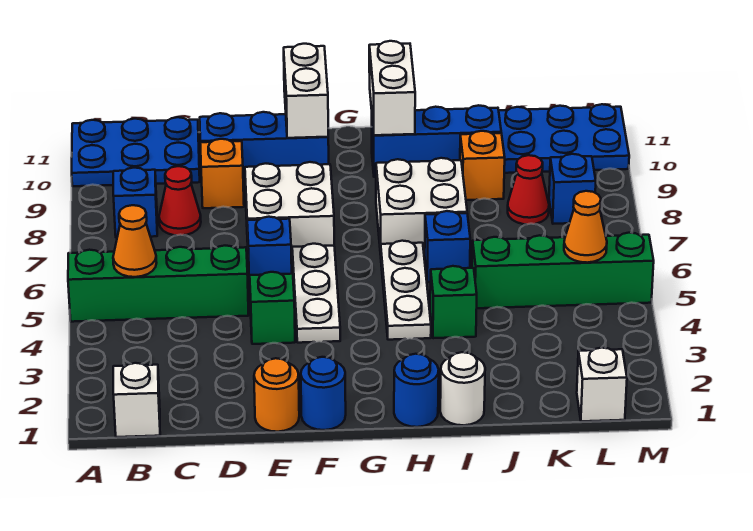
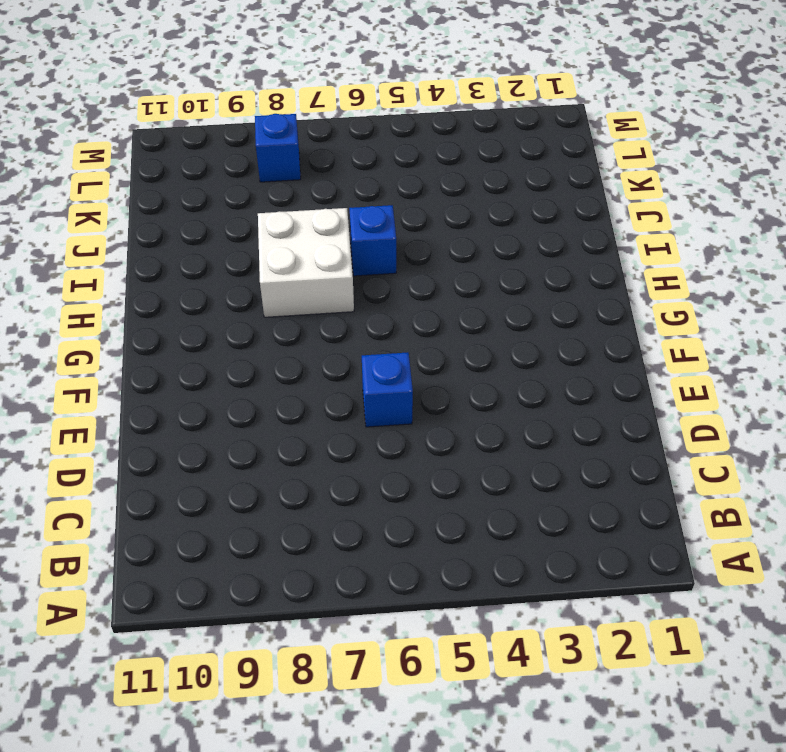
none -> green brick A5:D5 level 1
none -> blue plate A10:C11 level 1
none -> white brick B1 level 1
none -> blue brick B8 level 1

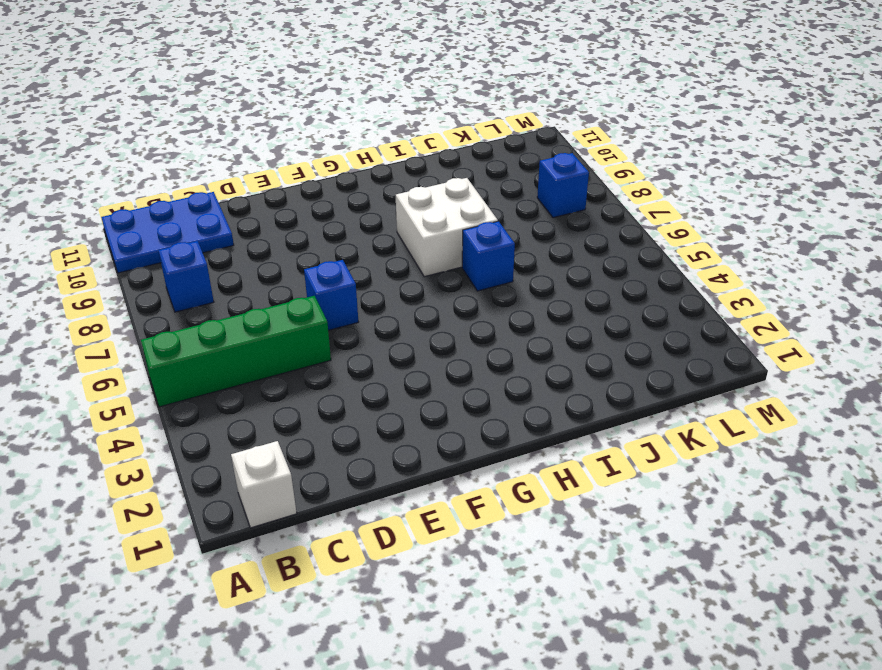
none -> red cone C8 level 1
none -> orange brick D9 level 1
none -> blue brick D10:F10 level 1
none -> orange round brick E1 level 1

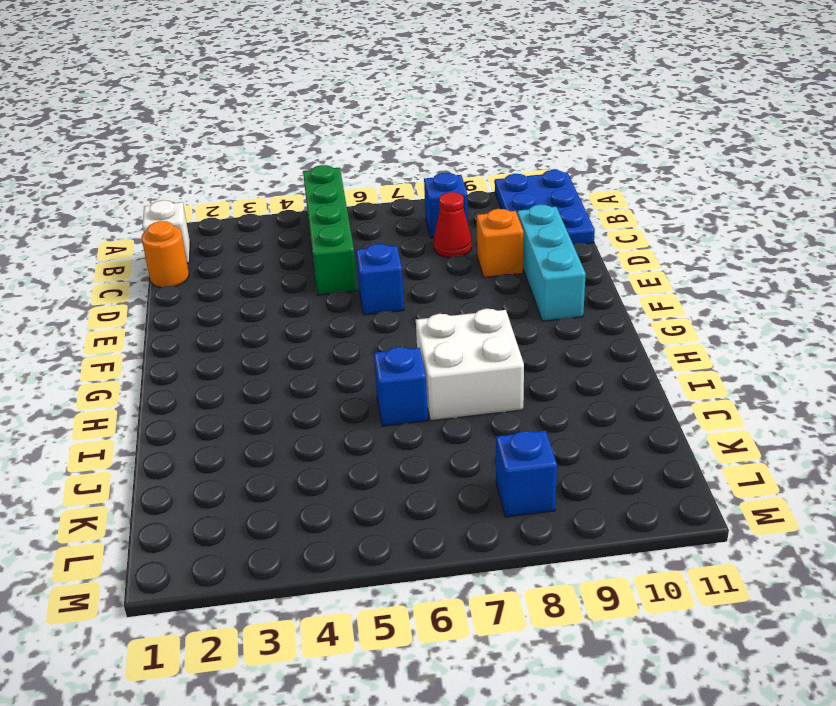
orange round brick C1 level 1 -> orange round brick E1 level 1
cyan brick D10:F10 level 1 -> blue brick D10:F10 level 1
none -> green brick E4 level 1
none -> white brick E7:F8 level 1
none -> blue round brick F1 level 1
none -> white plate F4:F6 level 1

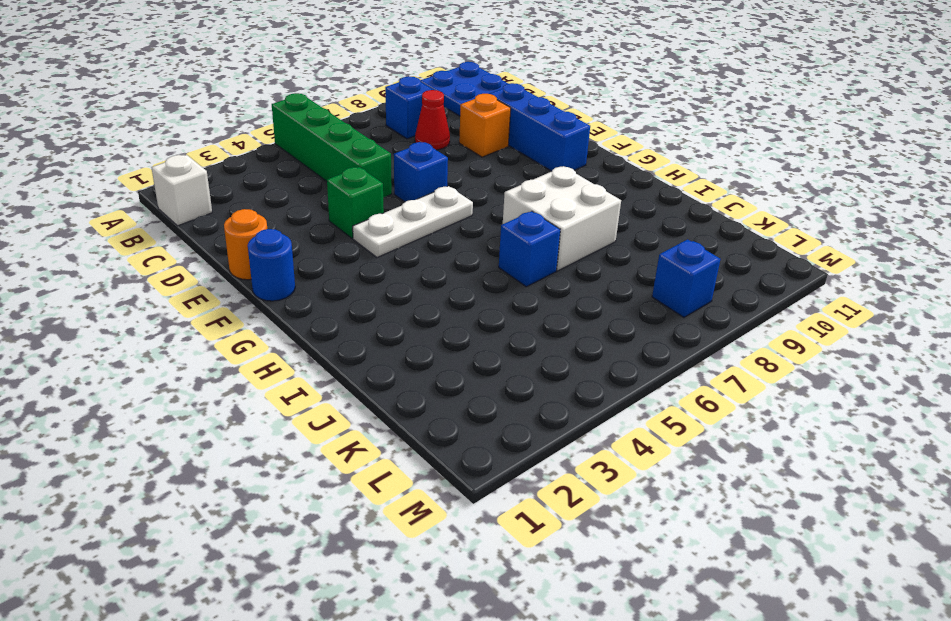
none -> white brick E7:F8 level 1
none -> blue round brick H1 level 1
none -> white plate H4:H6 level 1
none -> blue brick H10:J10 level 1

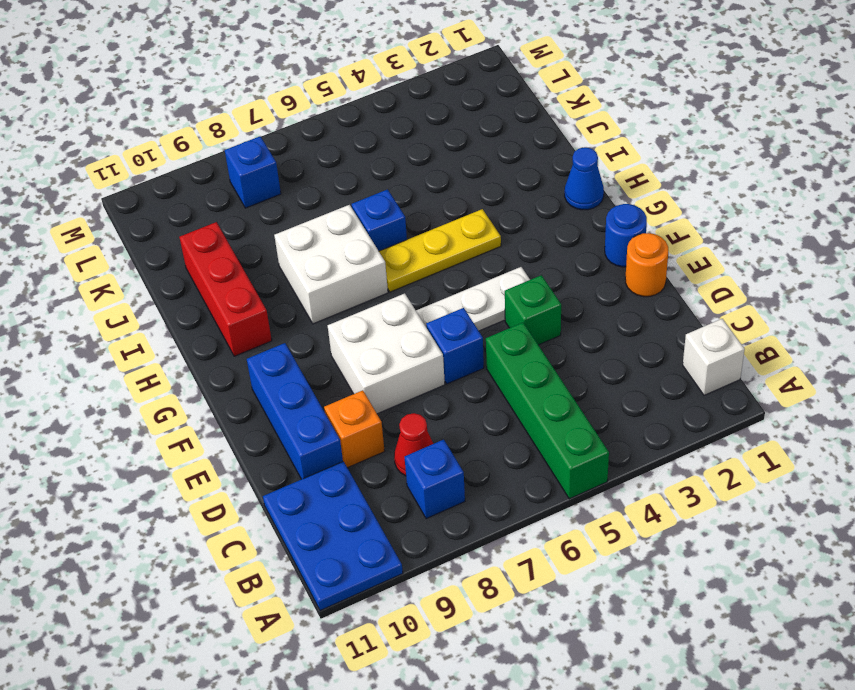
blue cone H1 level 1 -> blue round brick H1 level 1
yellow plate H4:H6 level 1 -> white plate H4:H6 level 1
red brick H10:J10 level 1 -> blue brick H10:J10 level 1
none -> white round brick I1 level 1
none -> green brick I4 level 1
none -> green brick J5:M5 level 1
none -> orange brick J9 level 1

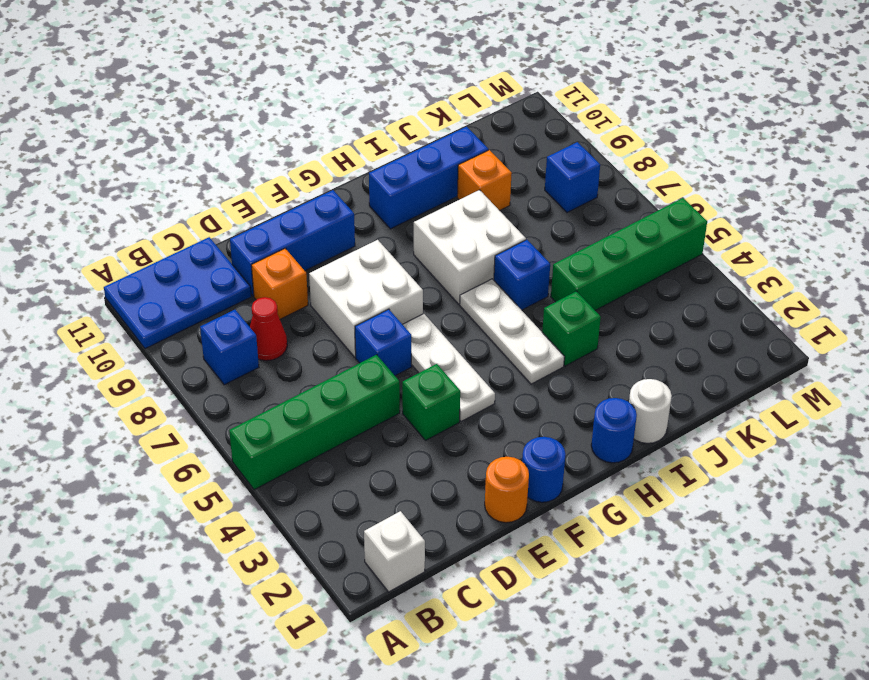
none -> red cone K8 level 1
none -> blue plate K10:M11 level 1
none -> white brick L1 level 1
none -> orange cone B5 level 2

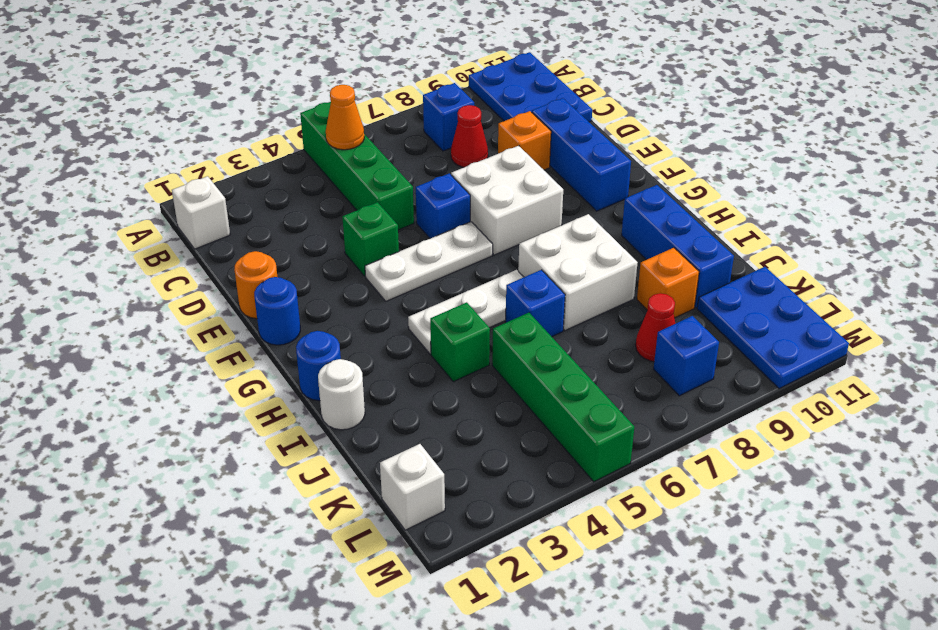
none -> white brick F10:F11 level 2
none -> white brick H10:H11 level 2
none -> orange cone L5 level 2

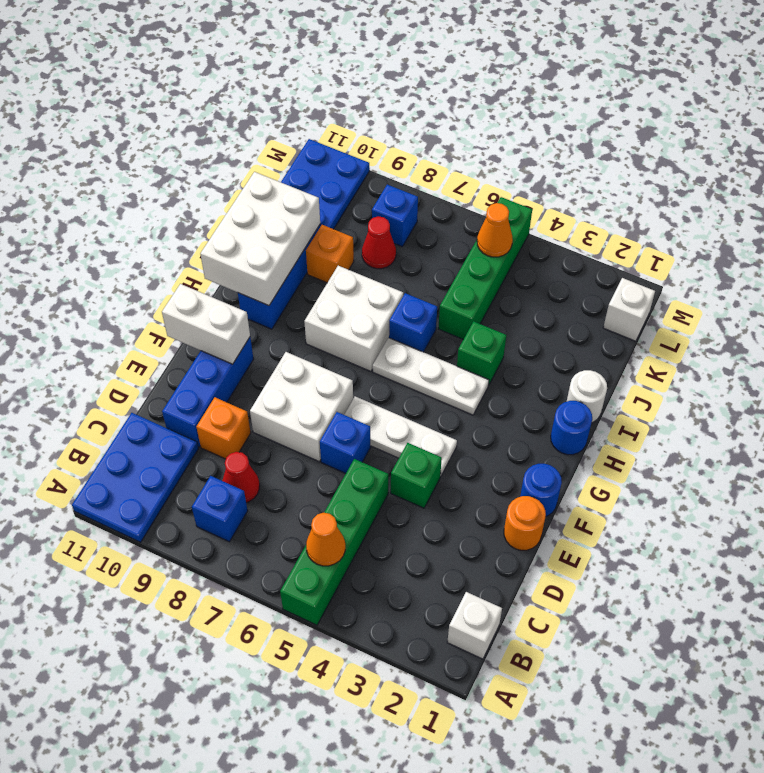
white brick H10:J11 level 2 -> white brick H10:H11 level 2

